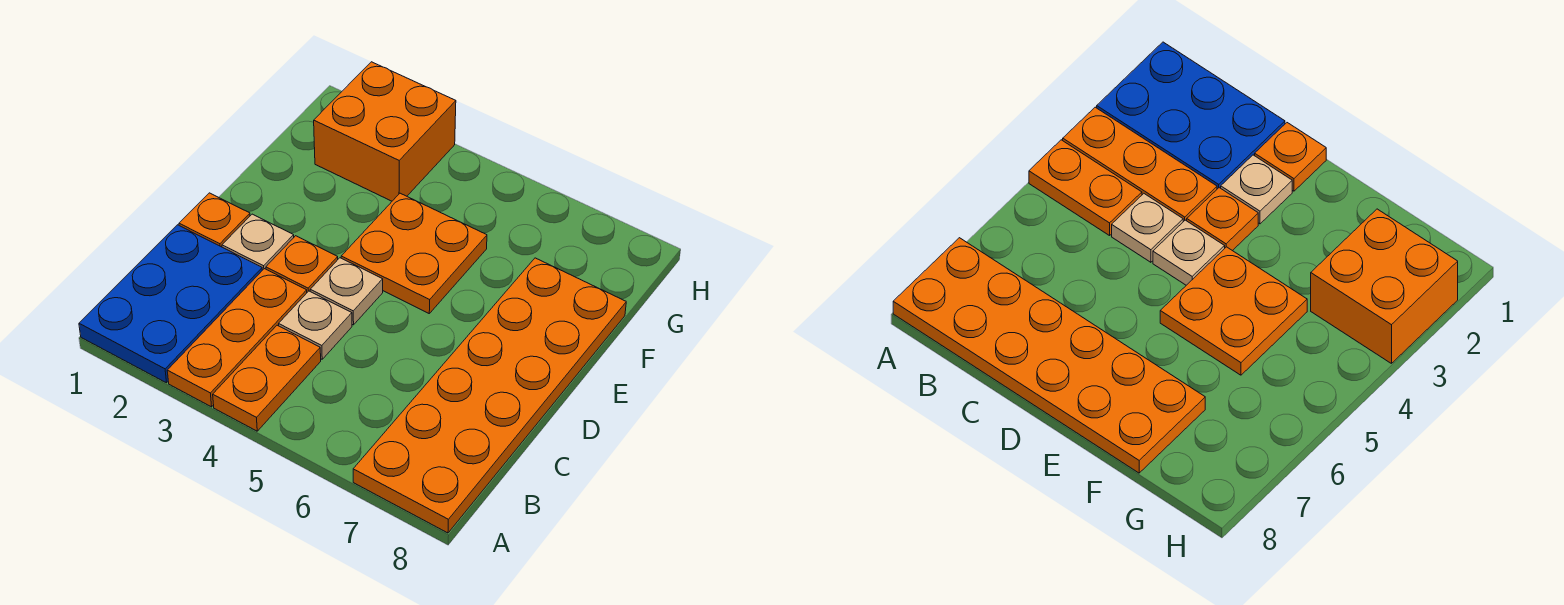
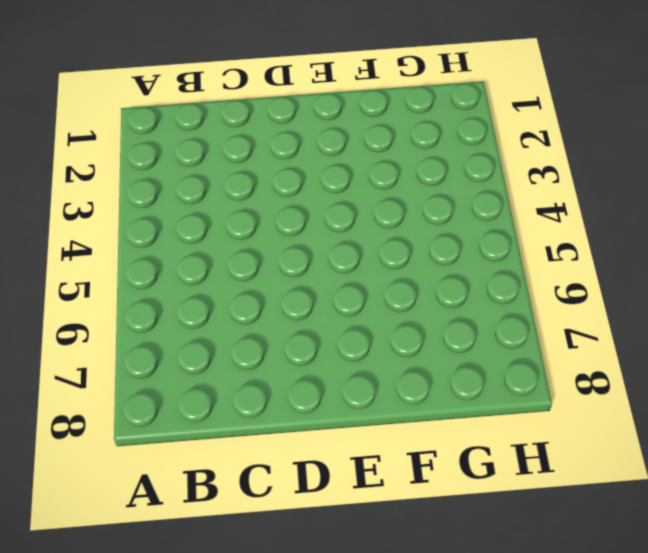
none -> blue plate A1:C2 level 1
none -> orange plate A3:C3 level 1

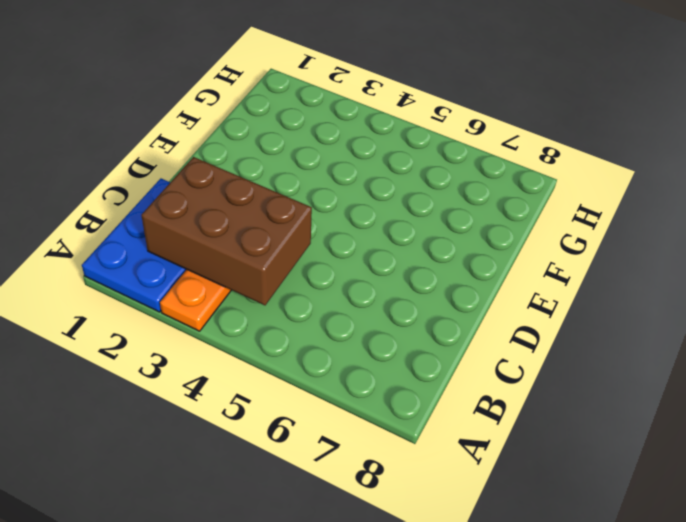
brown brick B2:C4 level 2 -> none
none -> orange plate A4:B4 level 1
none -> orange plate A7:F8 level 1

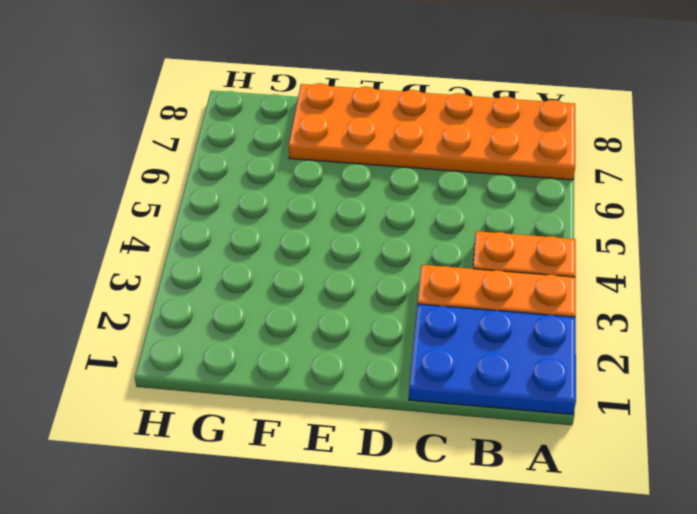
none -> tan plate C4 level 1
none -> orange plate D1 level 1

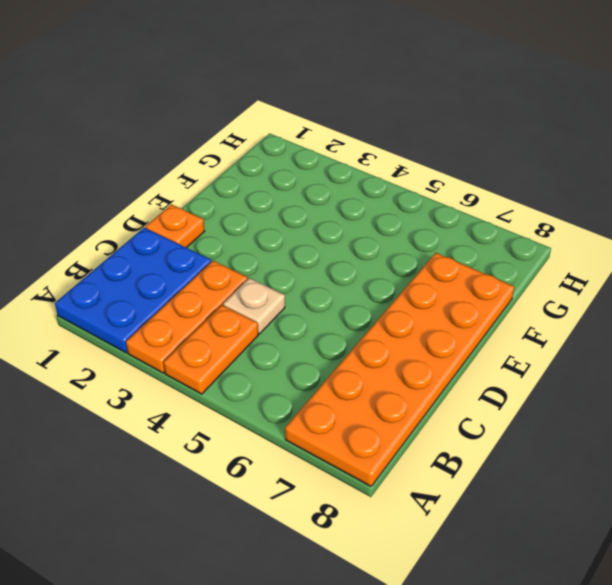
none -> tan plate D2 level 1
none -> orange plate D3 level 1

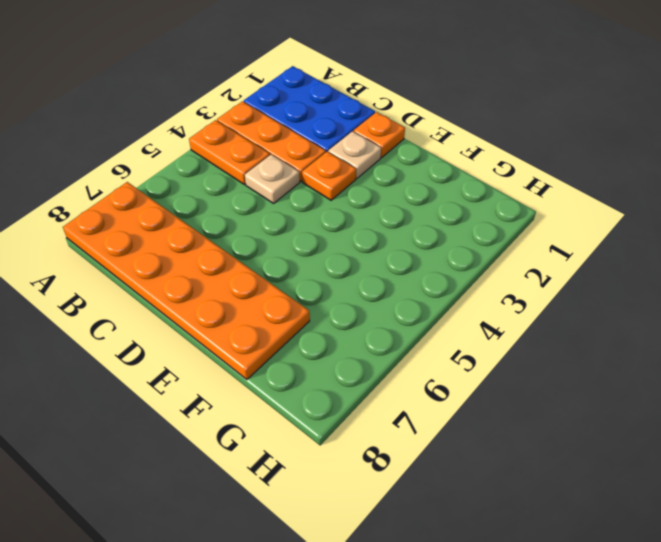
none -> tan plate D4 level 1
none -> orange plate E4:F5 level 1

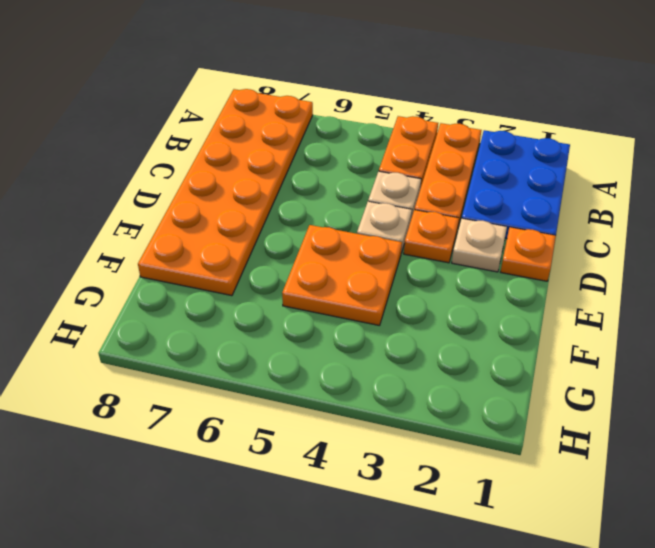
none -> orange brick G2:H3 level 1

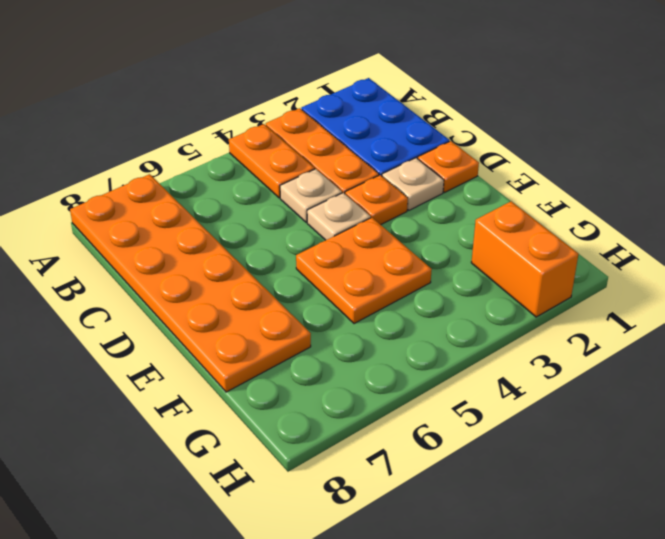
orange brick G2:H2 level 1 -> orange brick G2:H3 level 1

